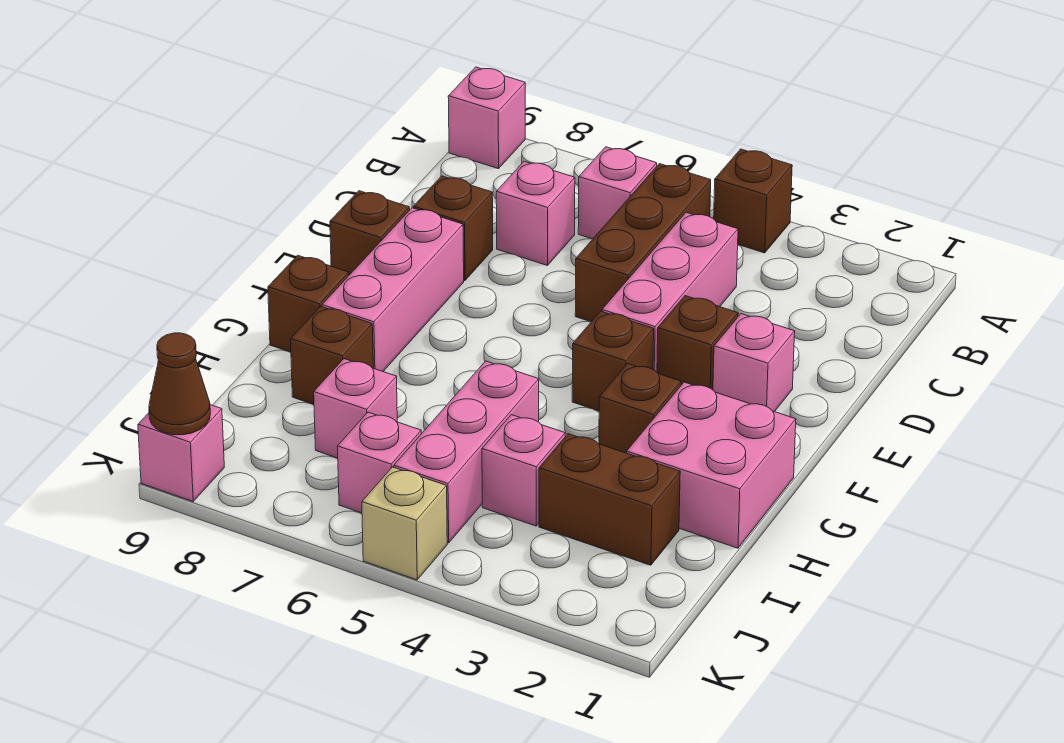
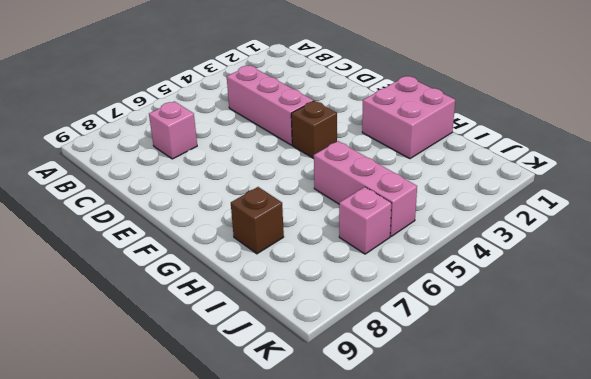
none -> brown brick A4 level 1
none -> pink brick A9 level 1
none -> brown brick B5:D5 level 1

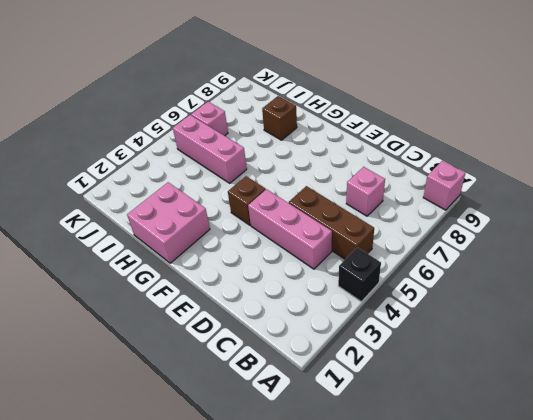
black brick A4 level 1 -> brown brick A4 level 1
none -> pink brick B6 level 1
none -> brown brick D8 level 1
none -> pink brick E2 level 1

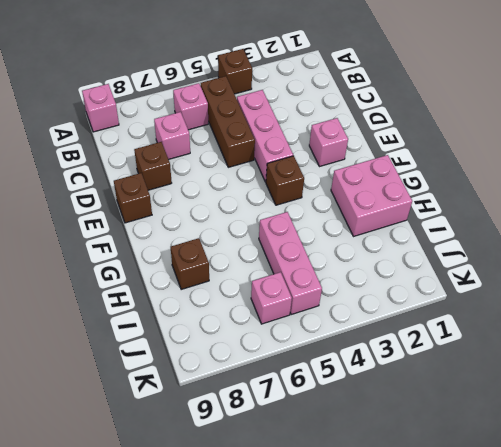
none -> brown brick E3 level 1
none -> pink brick E8:G8 level 1
none -> brown brick G3 level 1

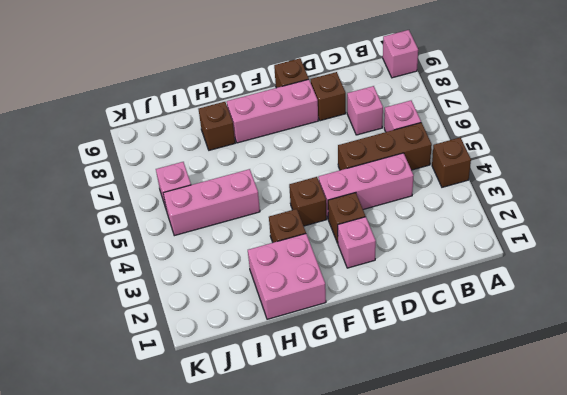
none -> brown brick G9 level 1
none -> brown brick I2:I3 level 1
none -> pink brick I4 level 1

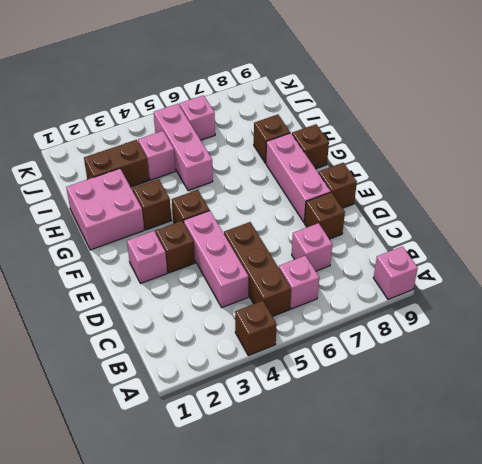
none -> pink brick I7 level 1
none -> tan brick K5 level 1
none -> pink brick K9 level 1

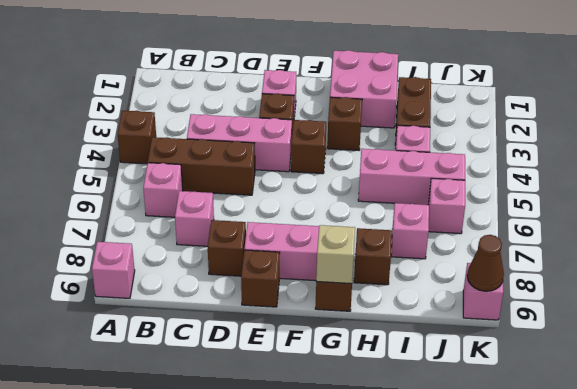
tan brick G9 level 2 -> tan brick K5 level 1

